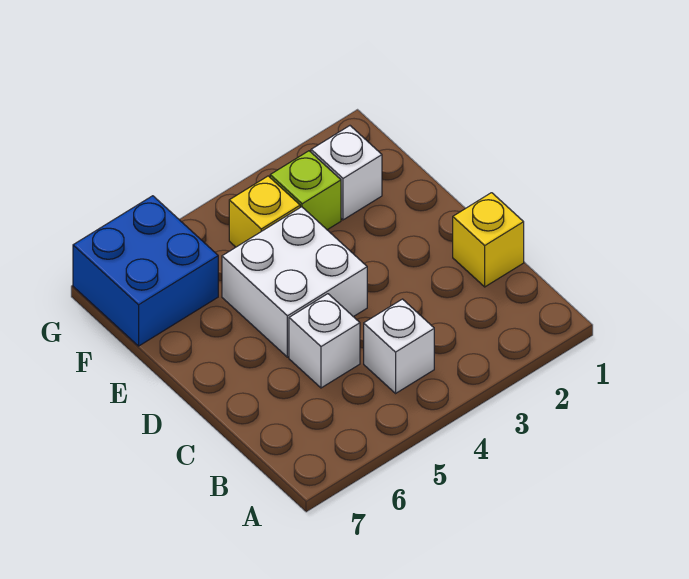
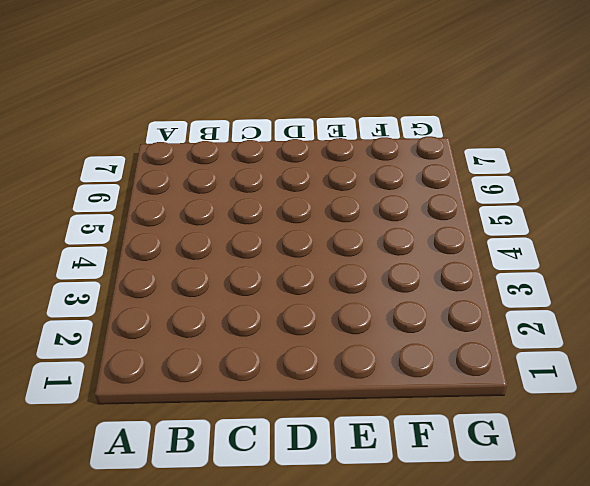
none -> white brick B4 level 1
none -> yellow brick C1 level 1

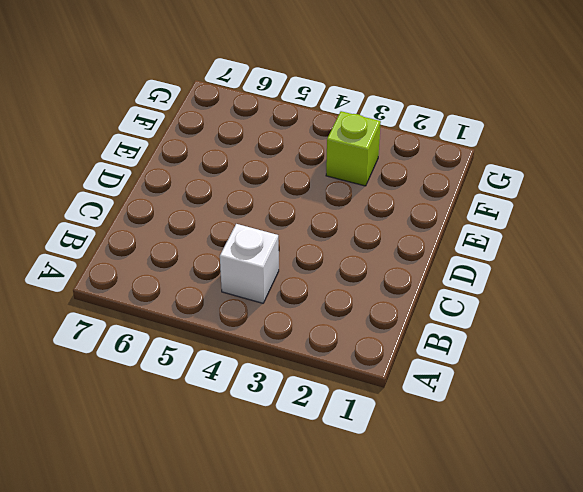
none -> yellow brick C1 level 1
none -> white brick C5 level 1

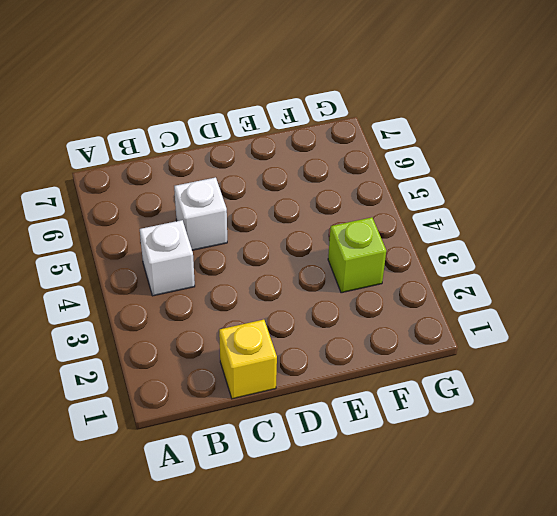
none -> white brick D4:E5 level 1
none -> white brick F2 level 1

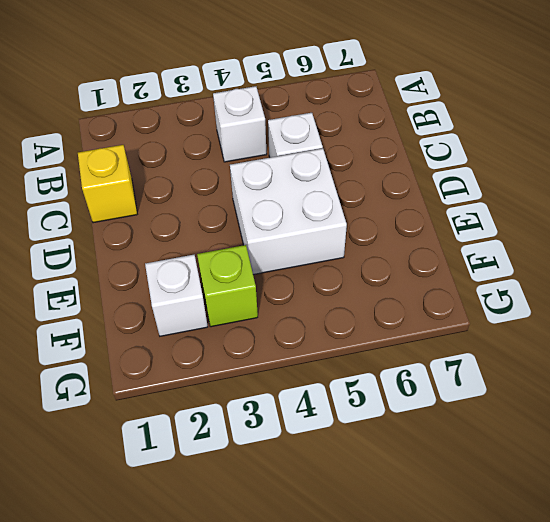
none -> yellow brick F4 level 1
none -> blue brick F6:G7 level 1

